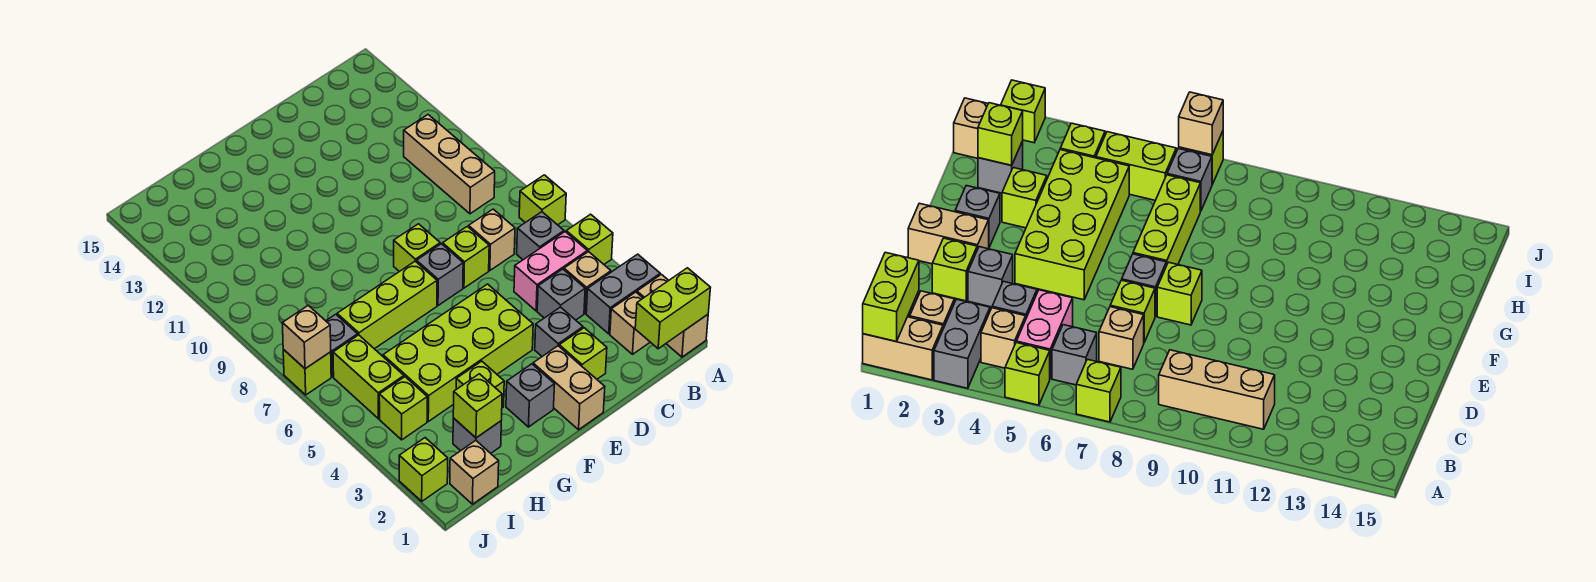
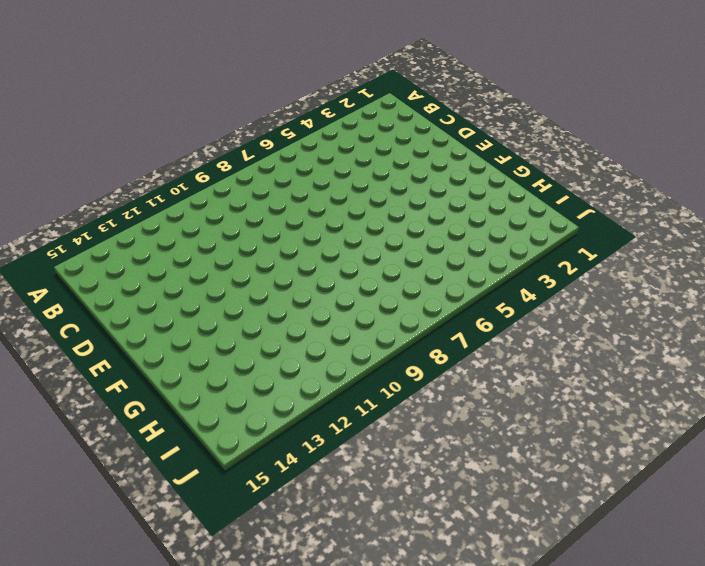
none -> tan brick A1:A2 level 1
none -> grey brick A3:B3 level 1
none -> lime brick A5 level 1
none -> lime brick A7 level 1

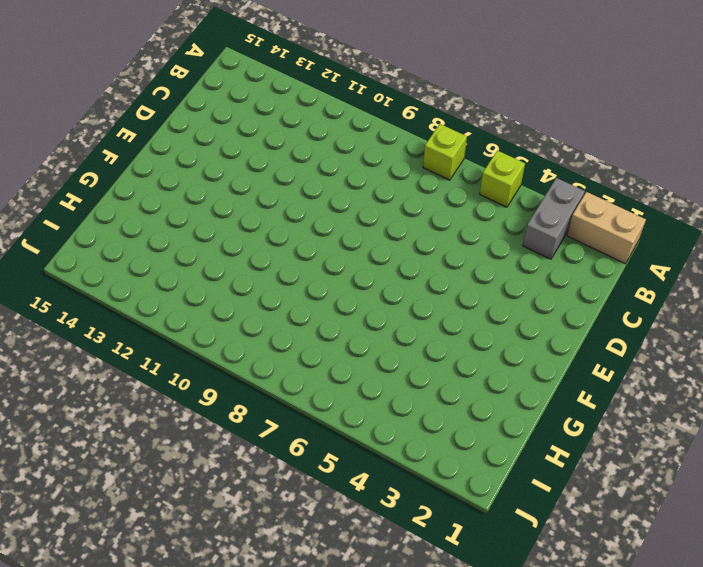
none -> tan brick B2 level 1
none -> tan brick B4 level 1
none -> pink brick B5:C5 level 1
none -> grey brick B6 level 1

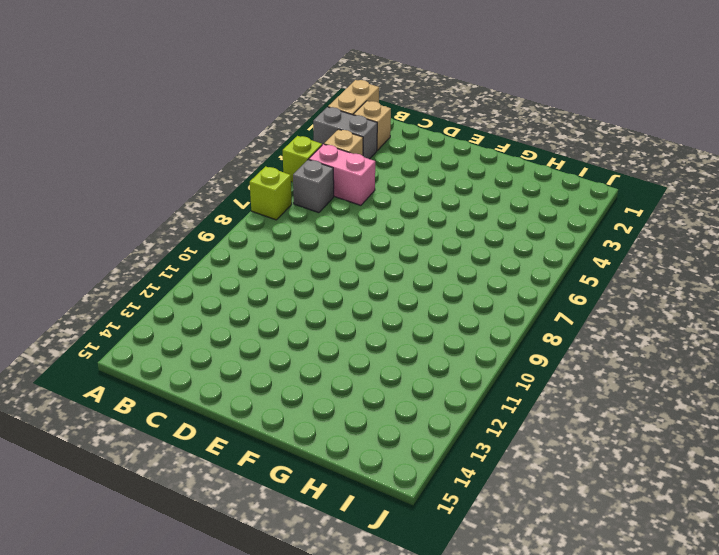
none -> tan brick B9:B11 level 1
none -> grey brick C4 level 1
none -> tan brick C7 level 1
none -> lime brick D2 level 1

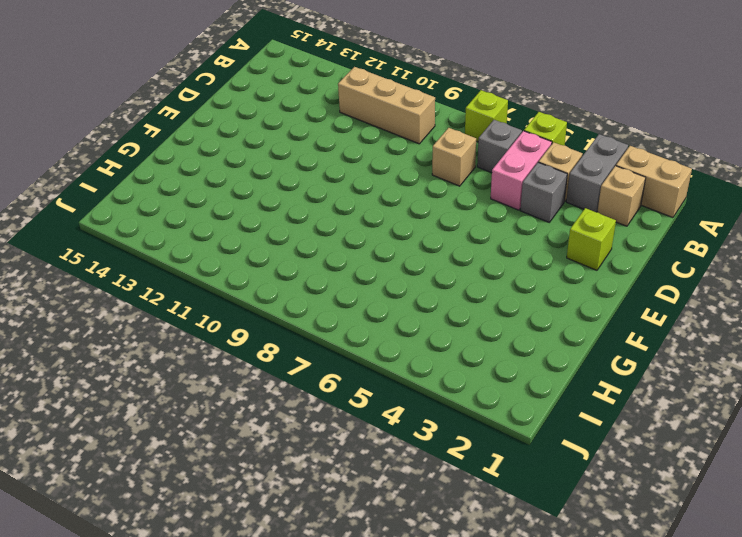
none -> grey brick D3 level 1
none -> lime brick D7 level 1
none -> tan brick E1:E2 level 1
none -> lime brick E4:H5 level 1

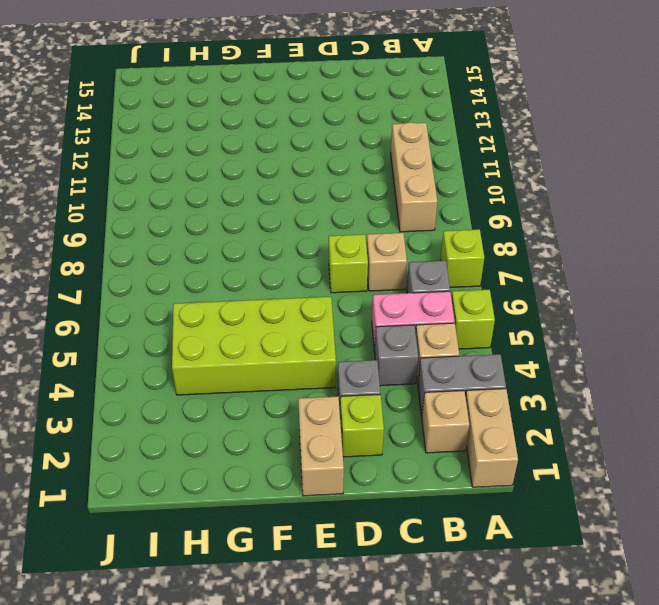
none -> grey brick E7 level 1
none -> lime brick E8 level 1
none -> grey brick F2 level 1
none -> lime brick F7:H7 level 1

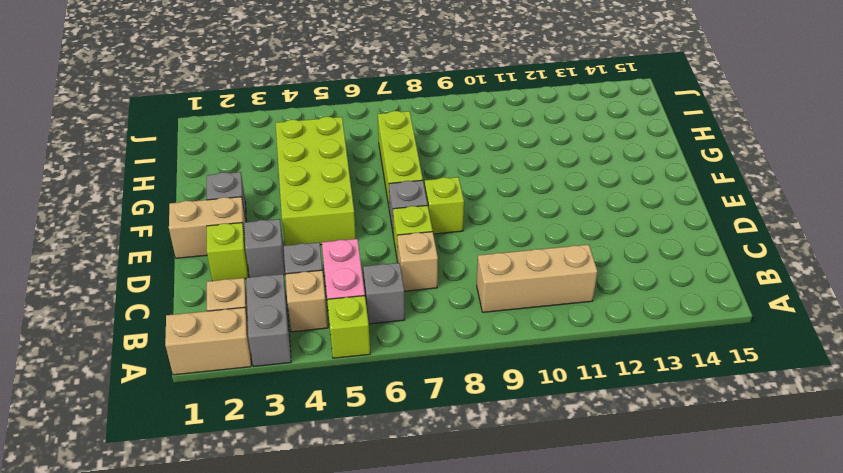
none -> lime brick A7 level 1
none -> lime brick G3 level 1
none -> grey brick H2 level 1
none -> tan brick I1 level 1

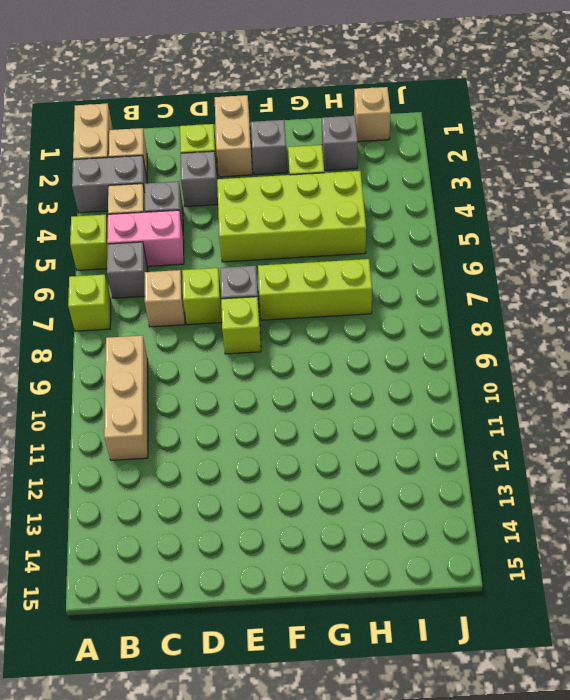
none -> lime brick I4 level 1
none -> lime brick I5:I6 level 1
none -> grey brick I7 level 1
none -> lime brick J2 level 1

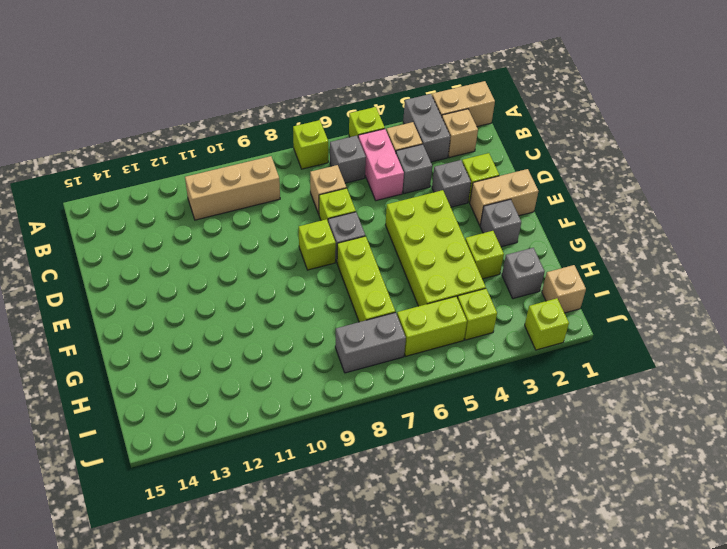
grey brick I7:I8 level 1 -> grey brick I7 level 1
none -> lime brick J7 level 1
none -> lime brick A1:B1 level 2
none -> lime brick H2 level 2
none -> tan brick J7 level 2

